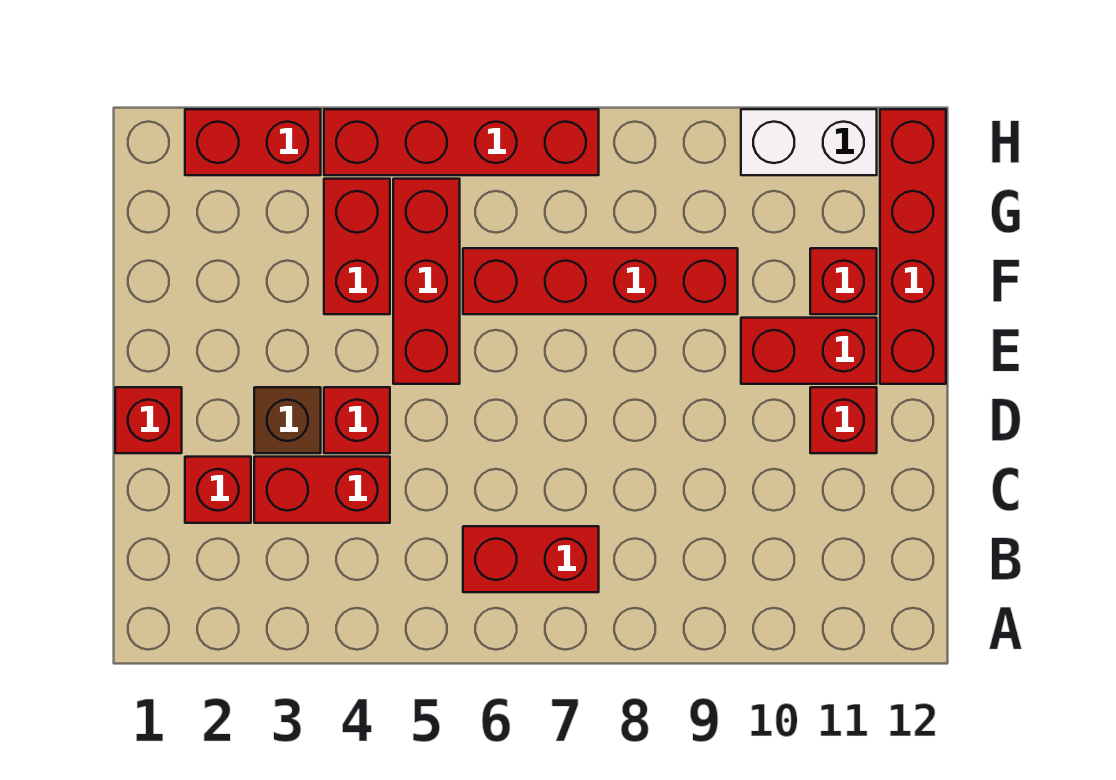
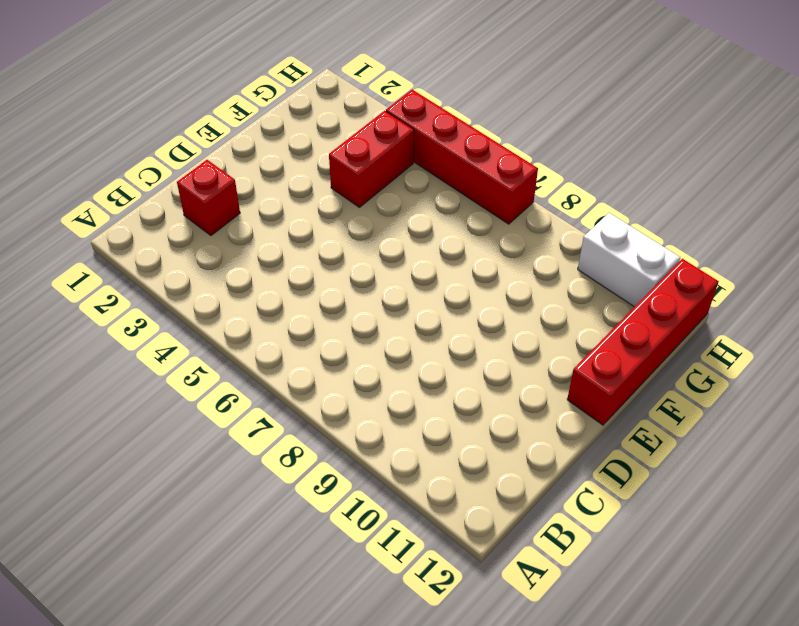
none -> red brick B6:B7 level 1
none -> red brick C3:C4 level 1
none -> red brick D1 level 1

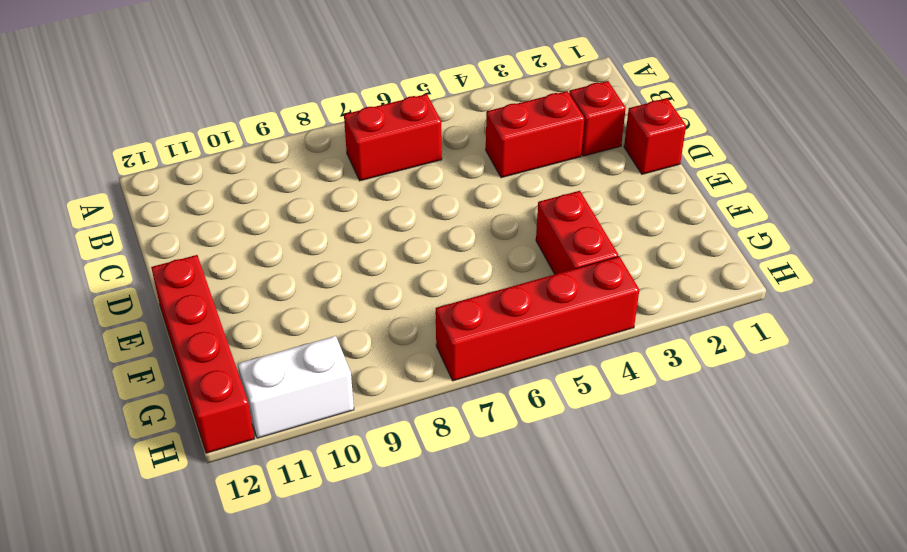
none -> brown brick D3 level 1
none -> red brick D4 level 1
none -> red brick D11 level 1

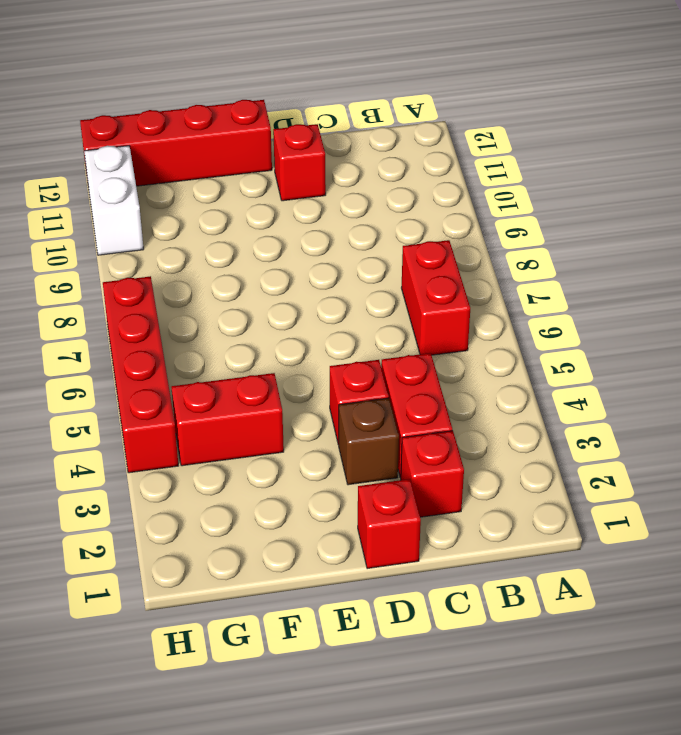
none -> red brick E5:G5 level 1
none -> red brick E10:E11 level 1
none -> red brick F6:F9 level 1

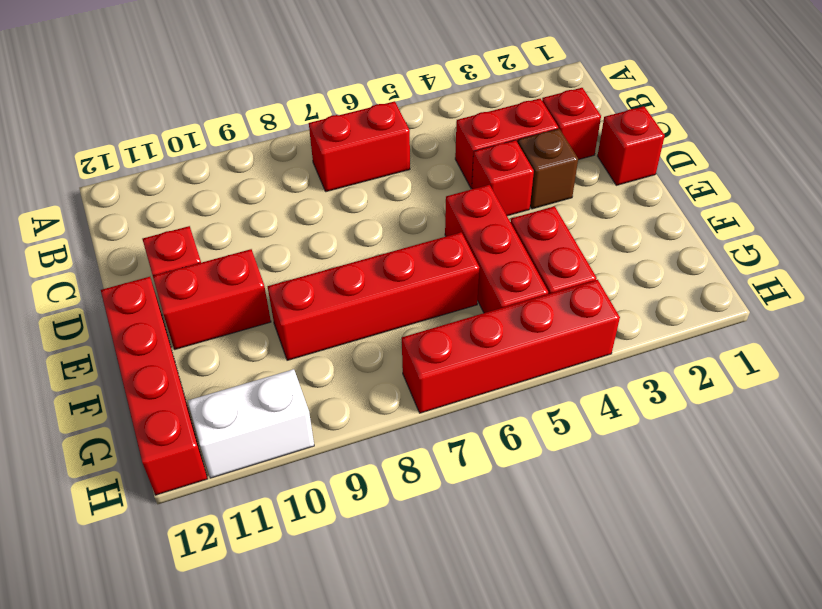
none -> red brick F11 level 1
none -> red brick H2:H3 level 1

